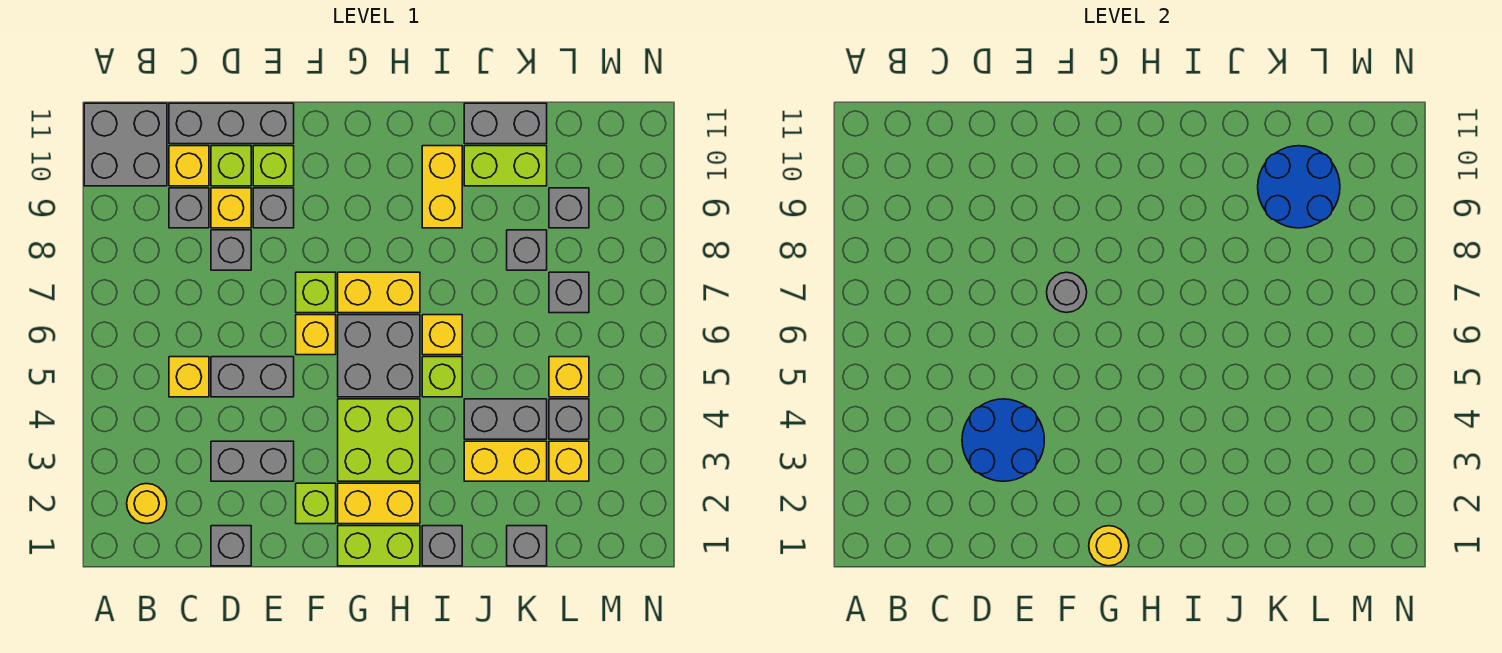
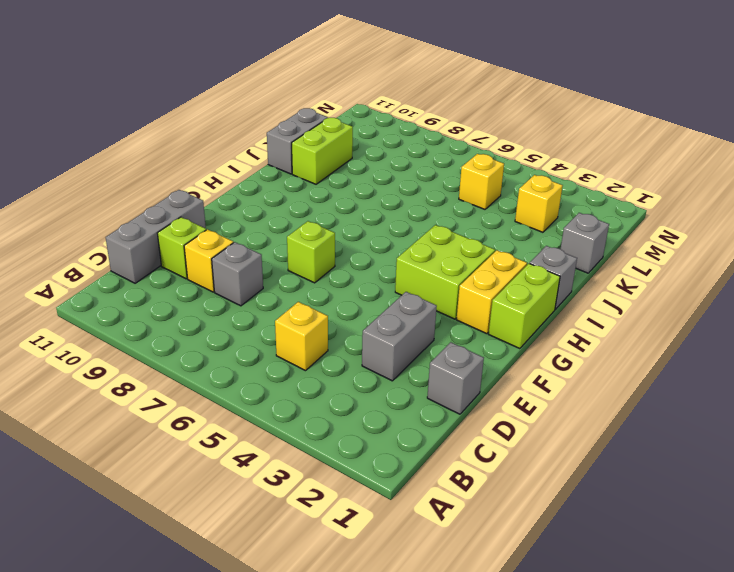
none -> grey brick A10:B11 level 1
none -> yellow round brick B2 level 1
none -> grey brick C9 level 1
none -> yellow brick C10 level 1

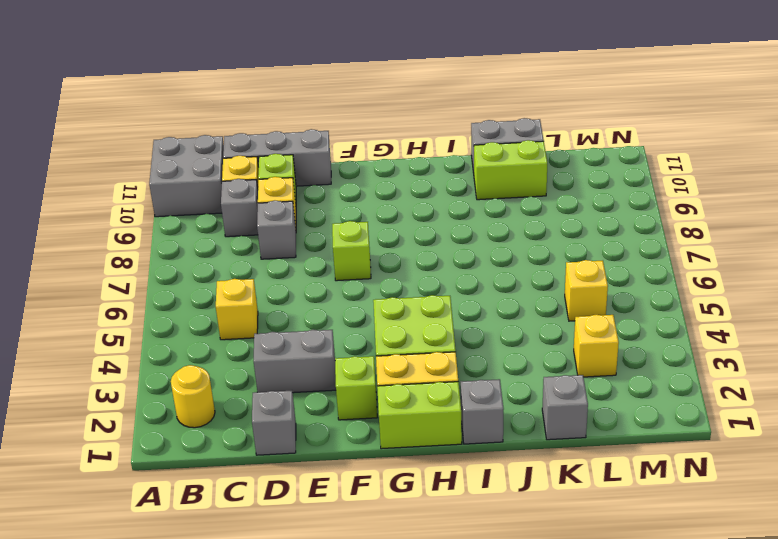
none -> grey brick D5:E5 level 1
none -> grey brick E9 level 1
none -> lime brick E10 level 1
none -> yellow brick F6 level 1

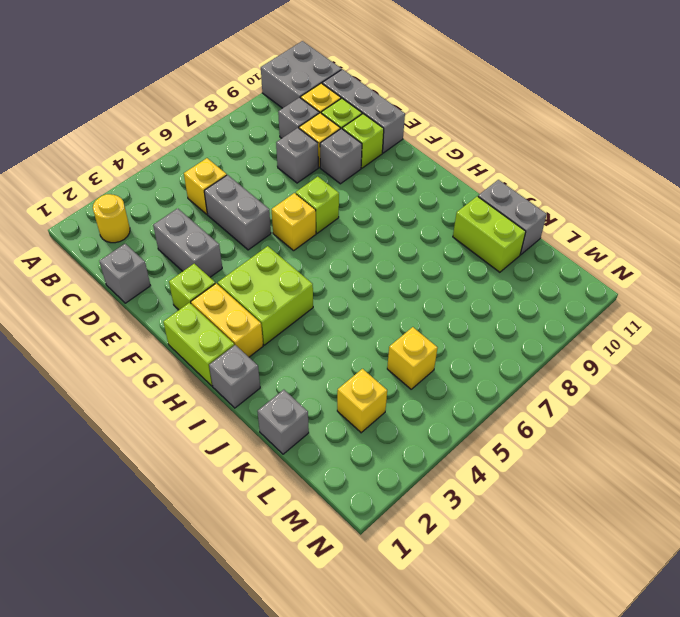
none -> grey brick G5:H6 level 1
none -> yellow brick G7:H7 level 1
none -> lime brick I5 level 1
none -> yellow brick I6 level 1

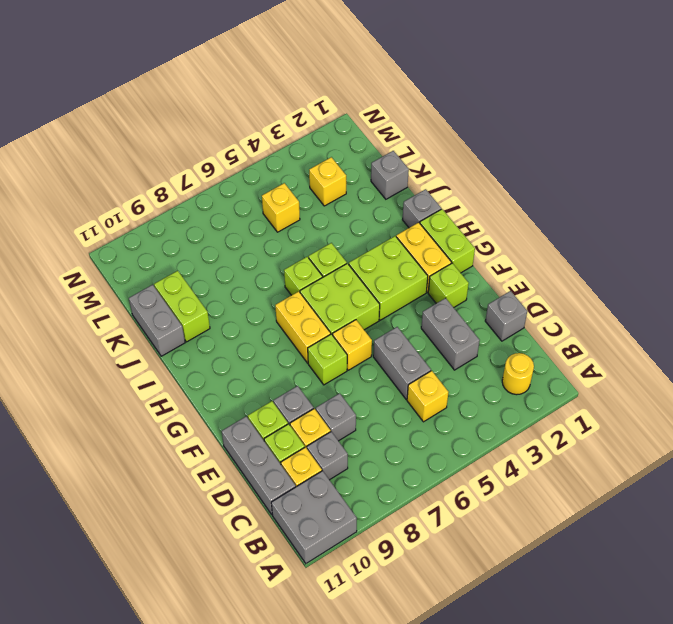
lime brick G5:H6 level 1 -> grey brick G5:H6 level 1
lime brick I6 level 1 -> yellow brick I6 level 1
none -> yellow brick I9:I10 level 1
none -> yellow brick J3:K3 level 1
none -> grey brick J4:K4 level 1
none -> grey brick K8 level 1

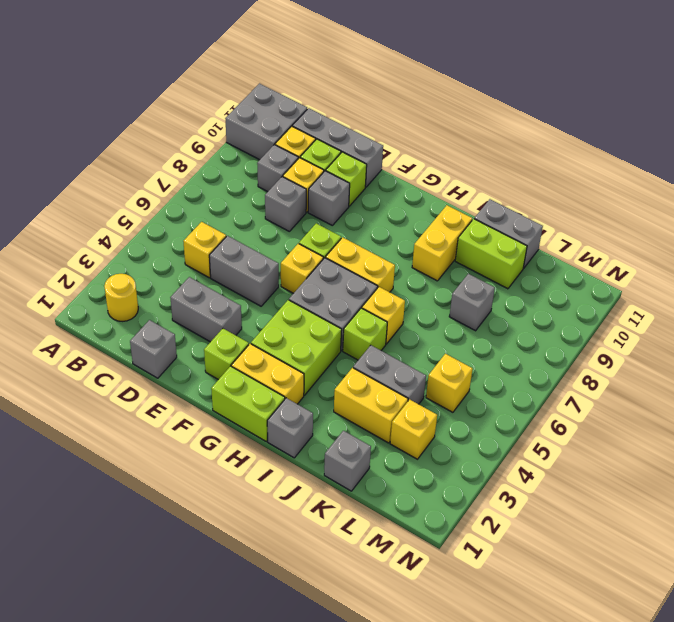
none -> grey brick L4 level 1
none -> grey brick L7 level 1
none -> grey brick L9 level 1
none -> blue round brick D3:E4 level 2

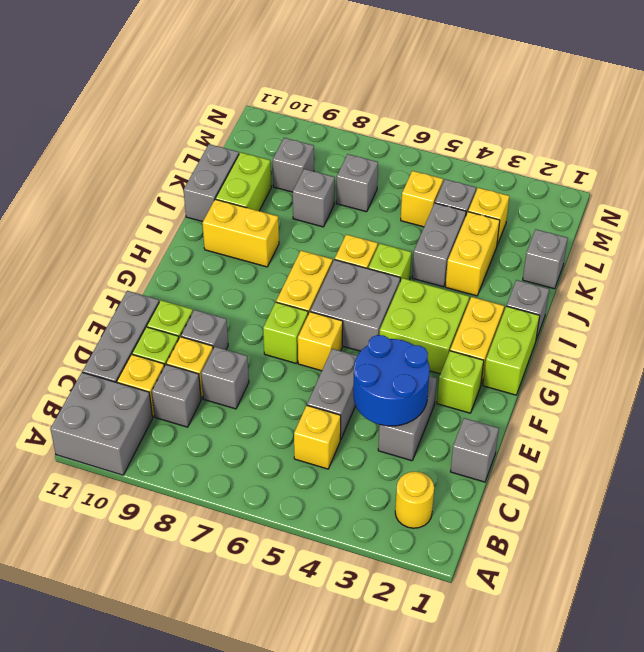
none -> grey round brick F7 level 2
none -> yellow round brick G1 level 2
none -> blue round brick K9:L10 level 2

